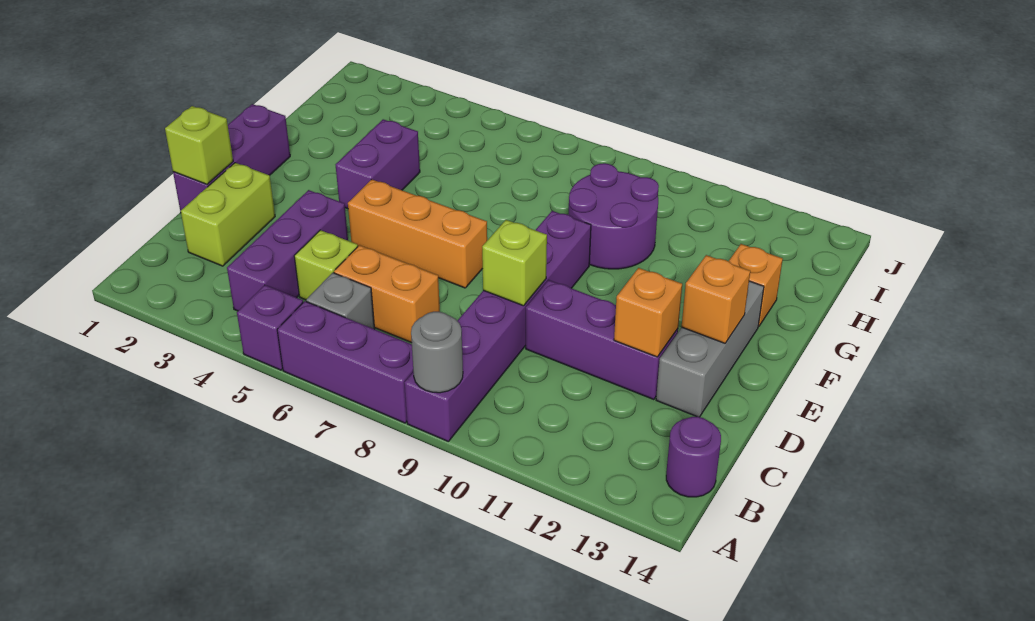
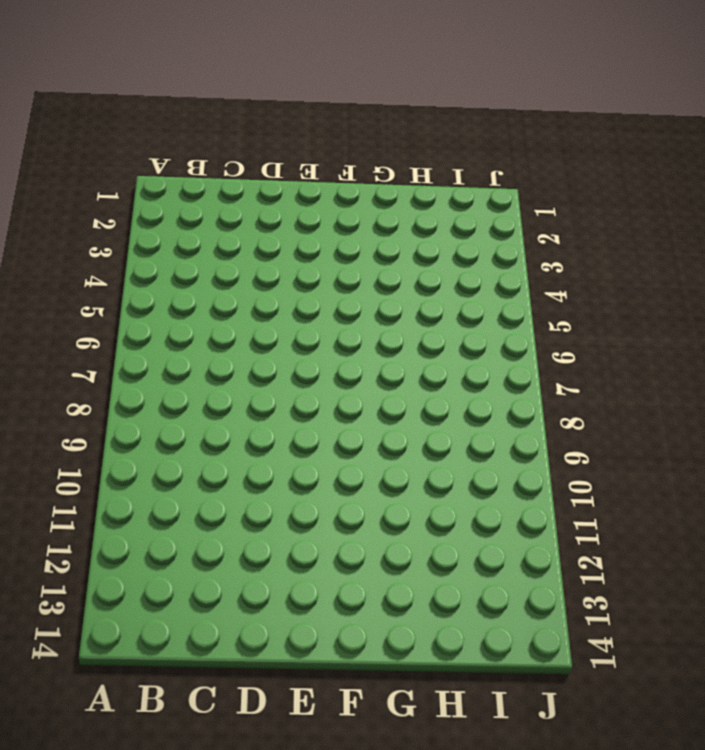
none -> purple brick A5 level 1
none -> purple brick A6:A8 level 1
none -> purple brick A9:F9 level 1

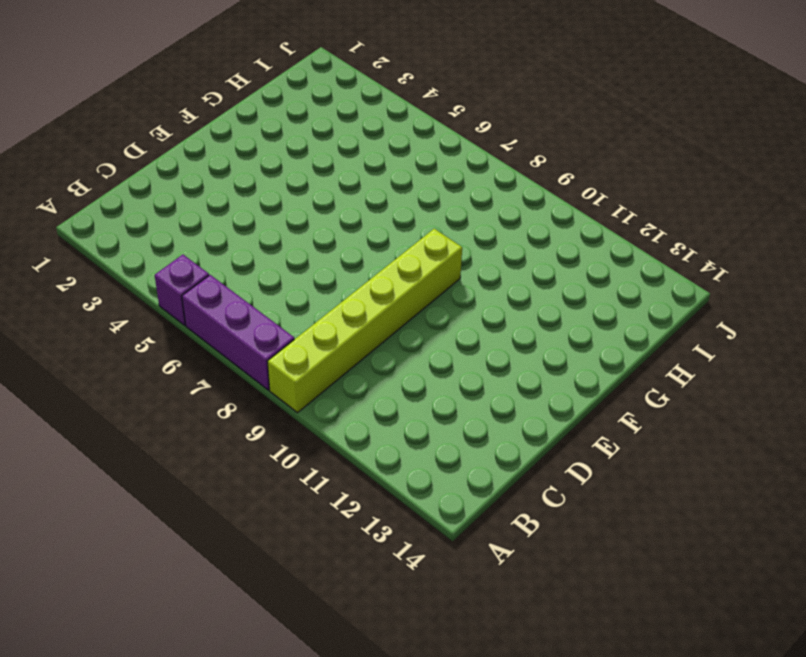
lime brick A9:F9 level 1 -> purple brick A9:F9 level 1
none -> purple brick B4:D4 level 1
none -> grey brick B6 level 1
none -> purple round brick B14 level 1

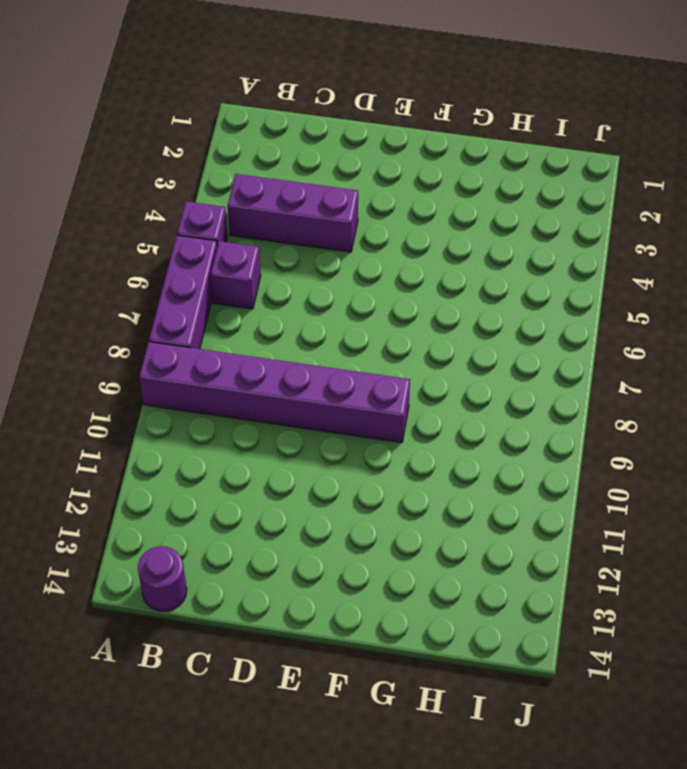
purple brick B6 level 1 -> grey brick B6 level 1
none -> lime brick C2:D2 level 1
none -> lime brick C5 level 1
none -> orange brick C6:C7 level 1

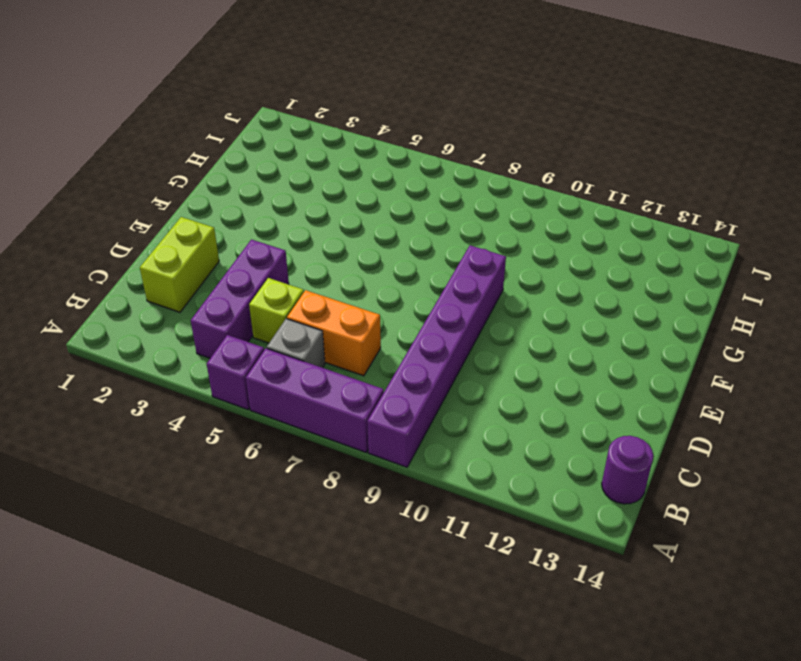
none -> purple brick D1:F1 level 1
none -> purple brick D10:D12 level 1
none -> grey brick D13:F13 level 1

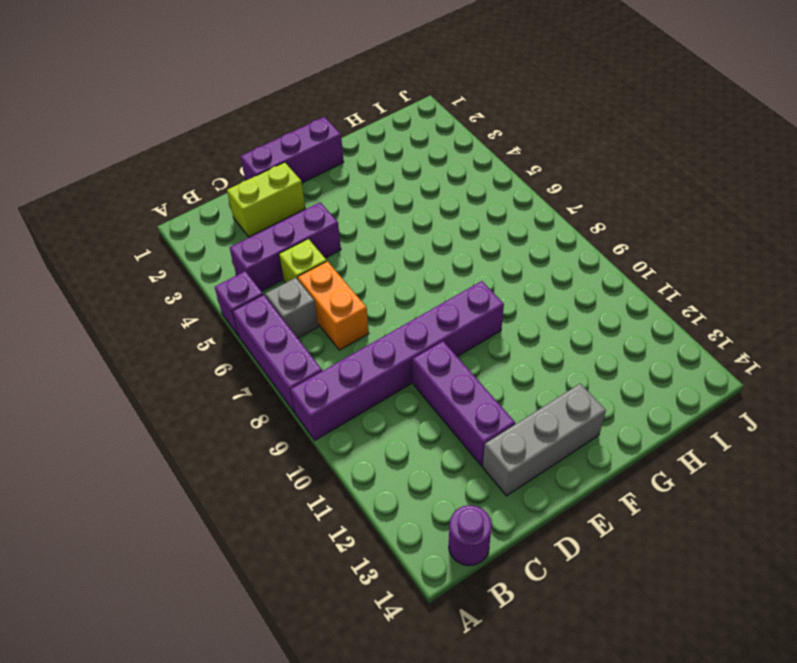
none -> orange brick E5:E7 level 1
none -> purple brick F4:G4 level 1
none -> purple round brick G9:H10 level 1

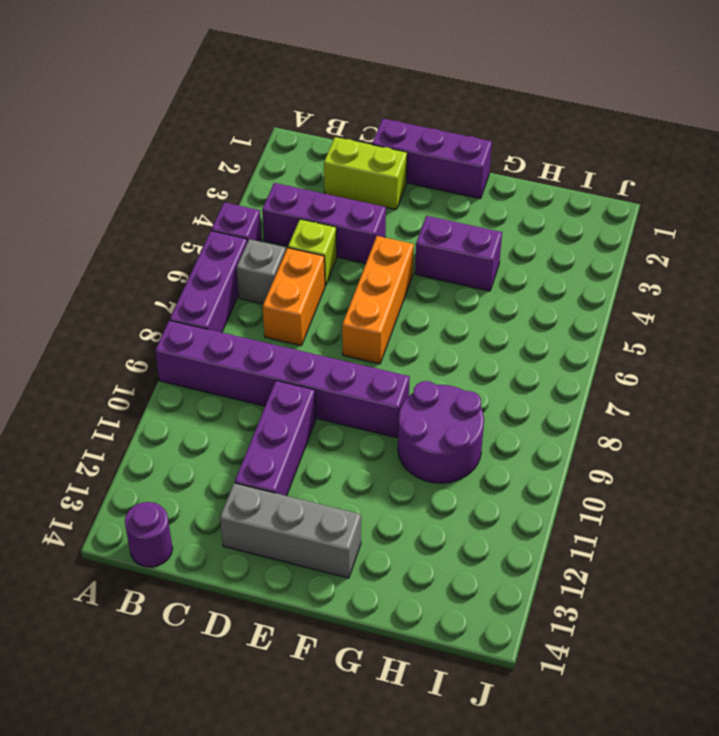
none -> orange brick G13 level 1
none -> grey round brick A9 level 2
none -> lime brick D1 level 2

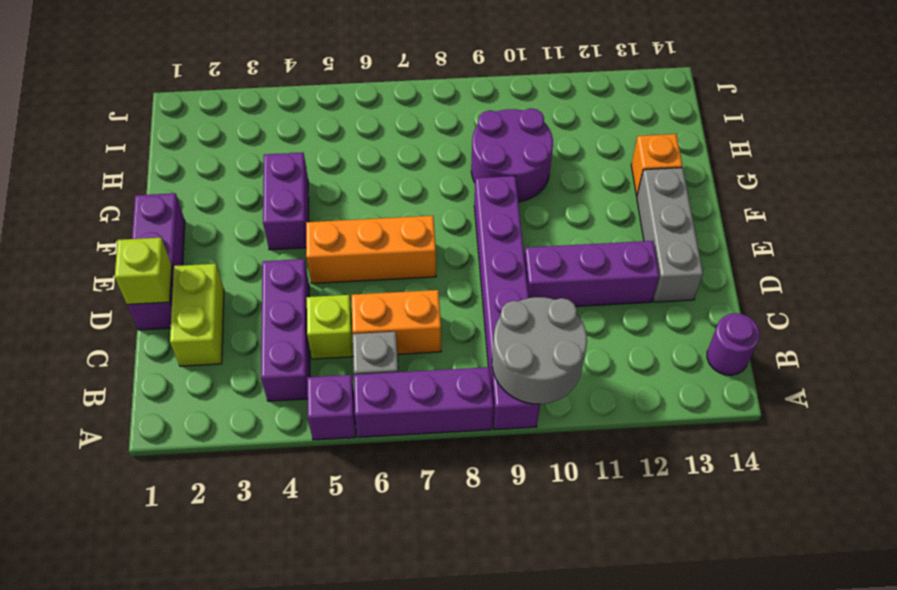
grey round brick A9:B10 level 2 -> grey round brick A9 level 2
none -> lime brick D9 level 2
none -> orange brick D12 level 2
none -> orange brick E13 level 2

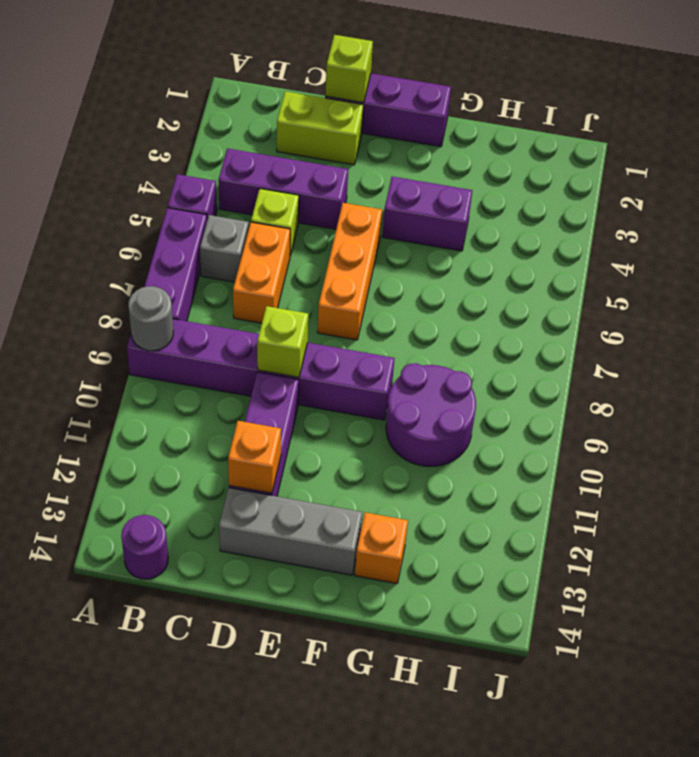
none -> orange brick E13 level 2

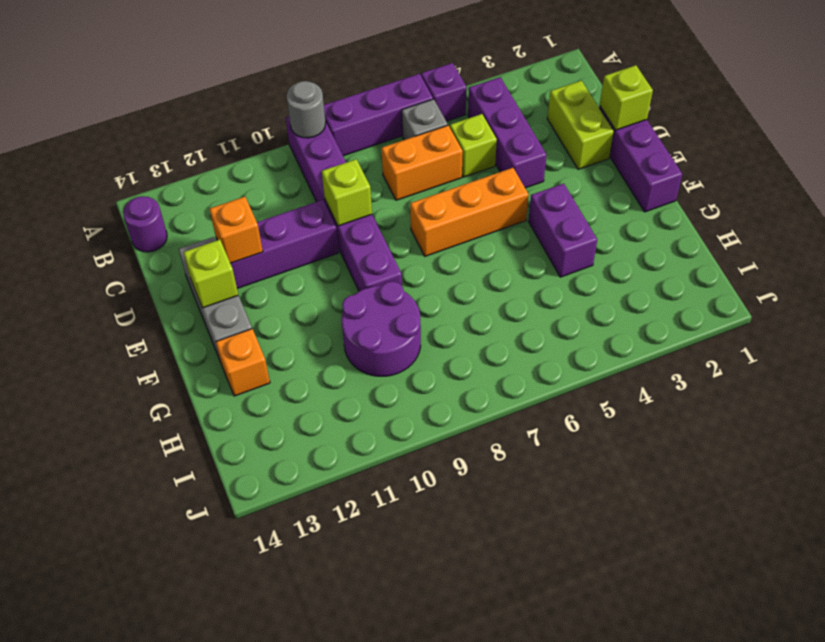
lime brick E13 level 2 -> orange brick E13 level 2

